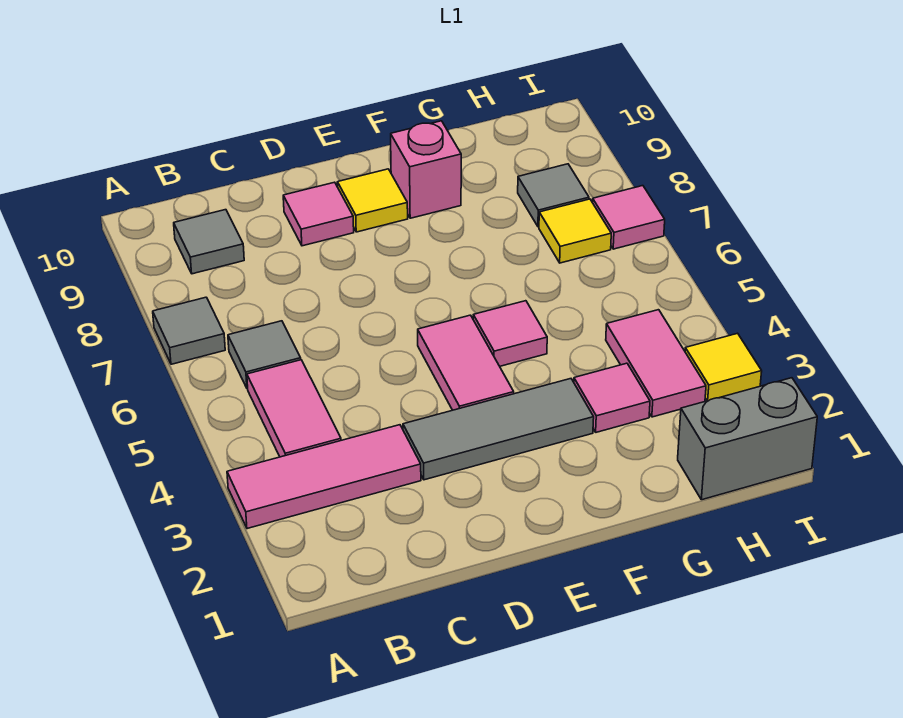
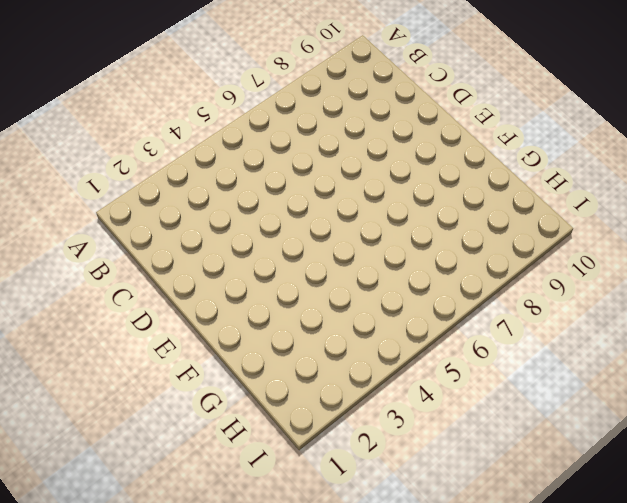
none -> pink tile A3:C3 level 1
none -> grey tile A7 level 1
none -> pink tile B4:B5 level 1

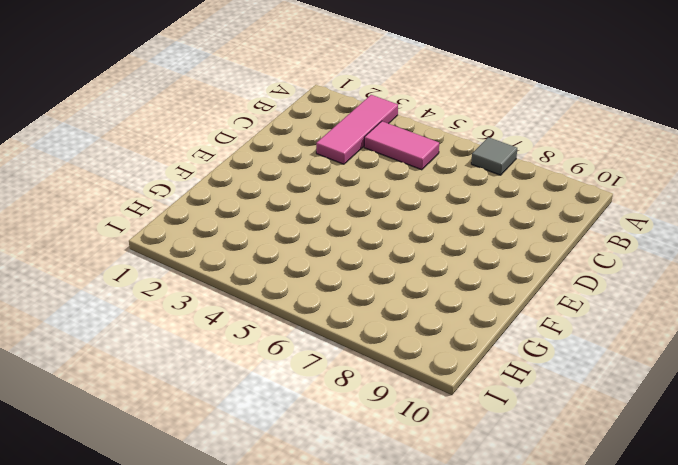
none -> grey tile B6 level 1
none -> grey tile B9 level 1
none -> grey tile D3:F3 level 1

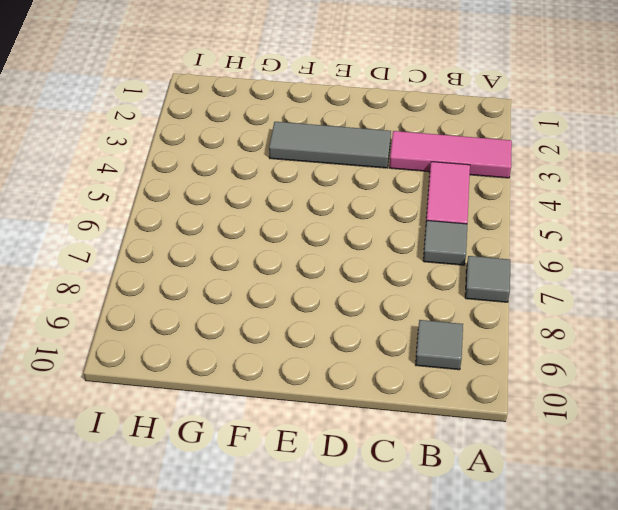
none -> pink tile D9 level 1
none -> pink tile E4:E5 level 1
none -> yellow tile E9 level 1

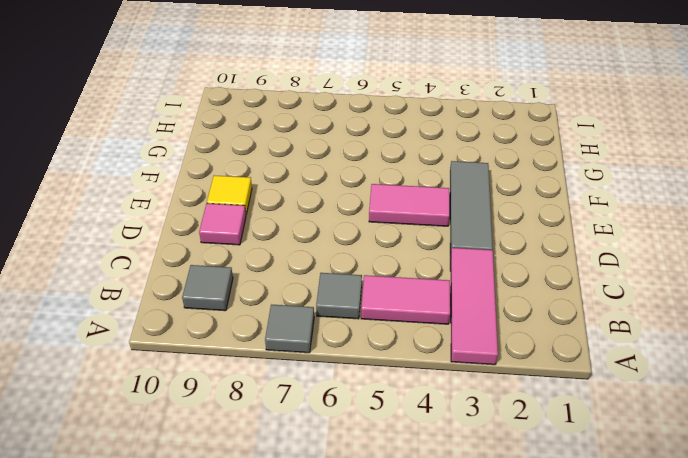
none -> pink tile F5 level 1
none -> pink brick F9 level 1
none -> pink tile G3 level 1

